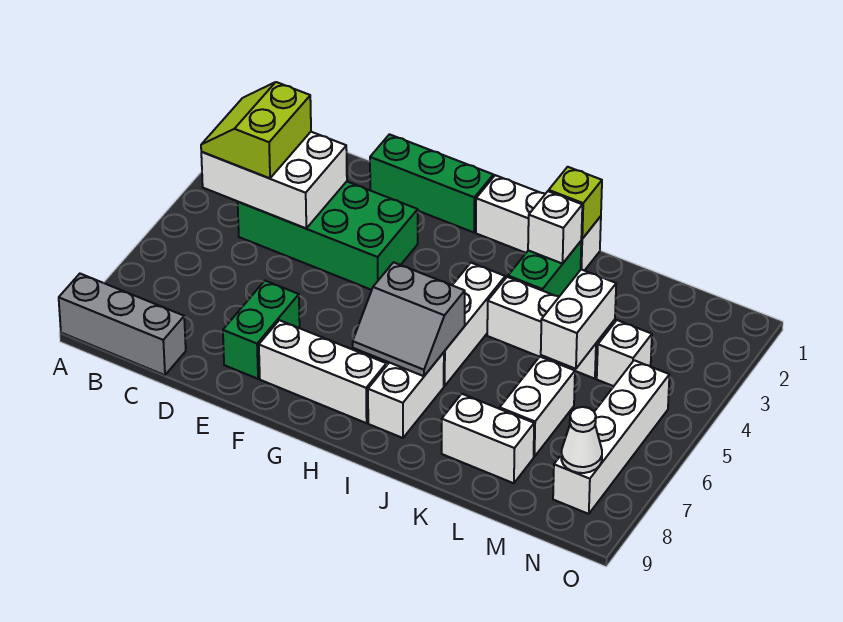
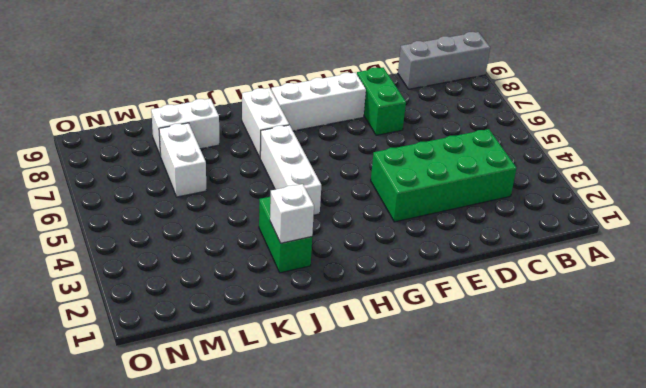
none -> green brick E1:G1 level 1
none -> white brick H1:J1 level 1
none -> white brick J4:L4 level 1

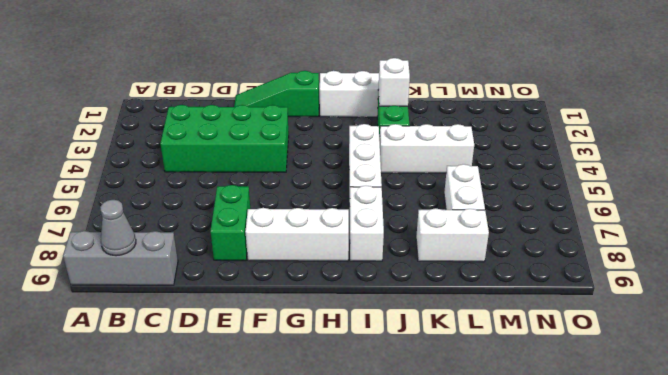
grey cone B9 level 2 -> none
green slope E1:G1 level 1 top G -> green brick E1:G1 level 1
none -> white brick M4 level 1
none -> white brick N5:N8 level 1
none -> white brick B3:D4 level 2

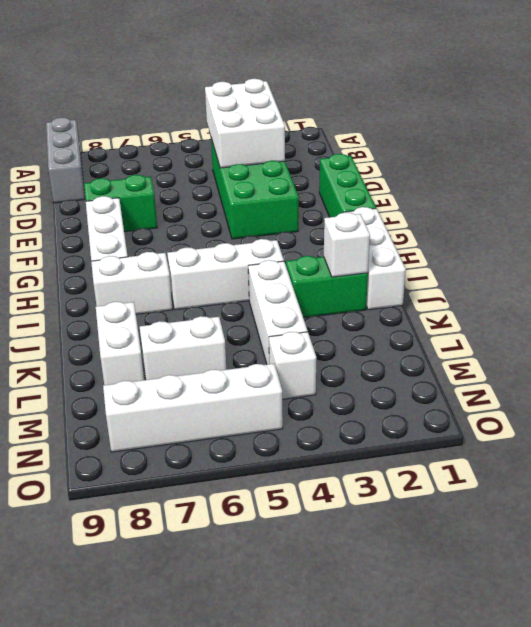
none -> grey slope H6:I7 level 2 top 6
none -> lime brick J1 level 2
none -> white brick L4:L5 level 2

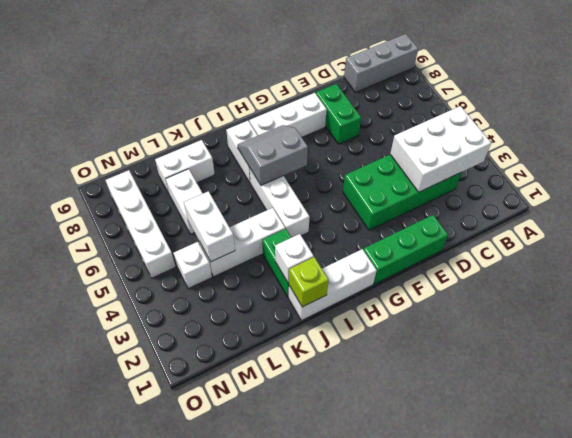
none -> white cone N8 level 2
none -> lime slope B3:C4 level 3 top C

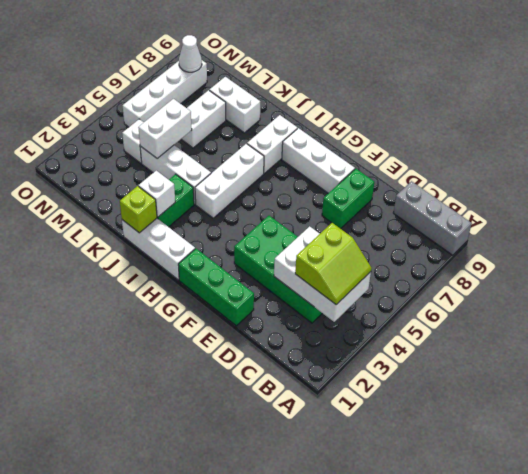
none -> grey slope H6:I7 level 2 top 6

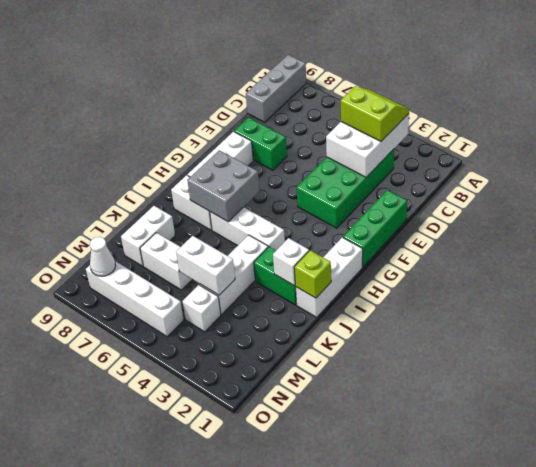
grey brick H6:I7 level 2 -> grey slope H6:I7 level 2 top 6

